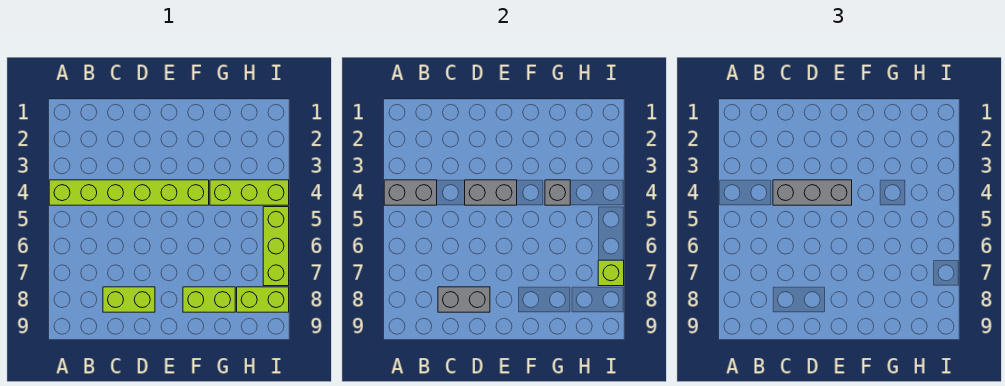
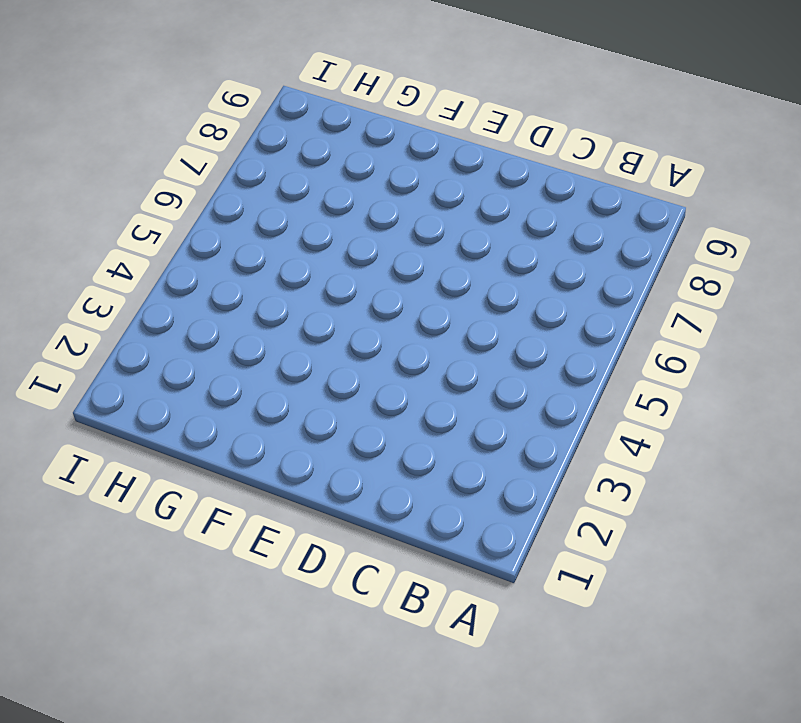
none -> lime brick A4:F4 level 1
none -> lime brick C8:D8 level 1
none -> lime brick F8:G8 level 1

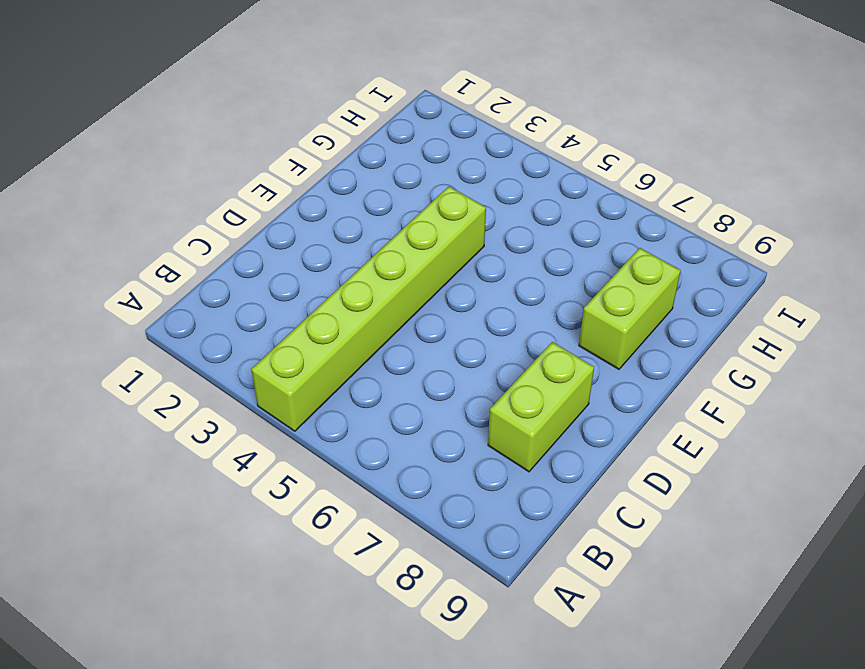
none -> lime brick G4:I4 level 1
none -> lime brick H8:I8 level 1
none -> lime brick I5:I7 level 1

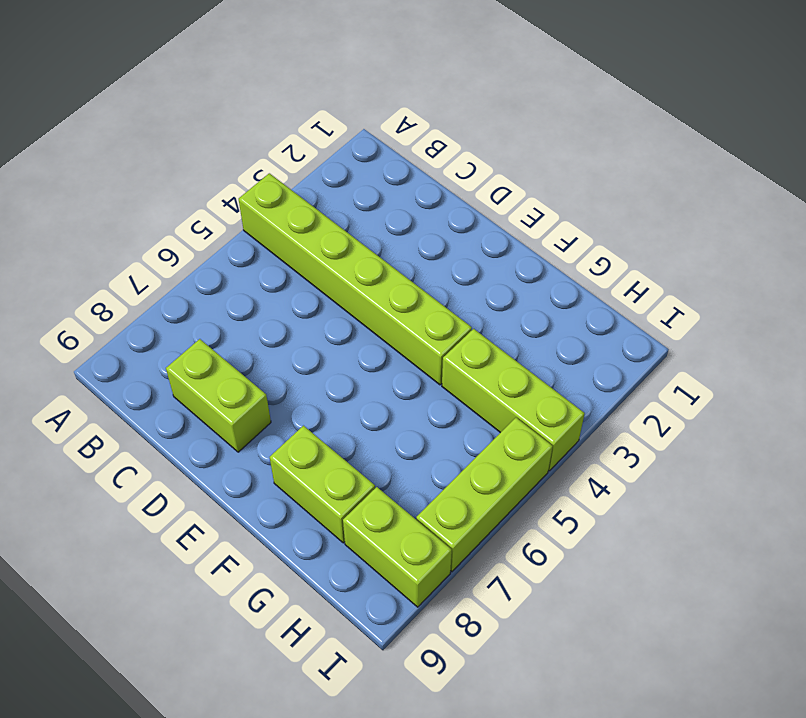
none -> grey brick A4:B4 level 2
none -> grey brick C8:D8 level 2
none -> grey brick D4:E4 level 2

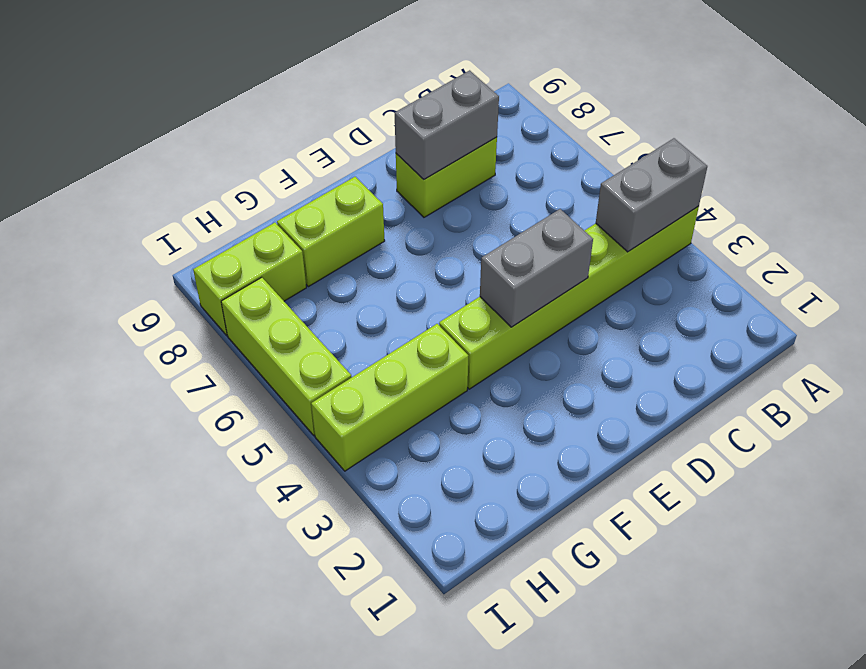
none -> grey brick G4 level 2
none -> lime brick I7 level 2
none -> grey brick C4:E4 level 3

